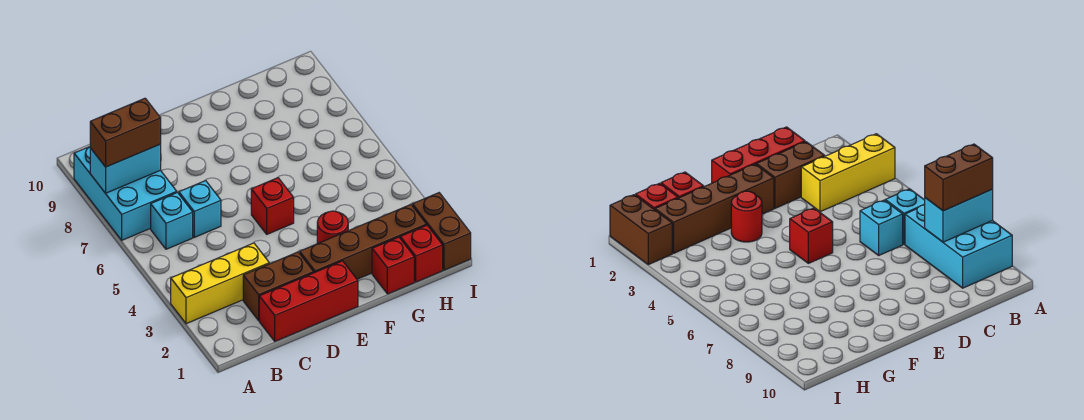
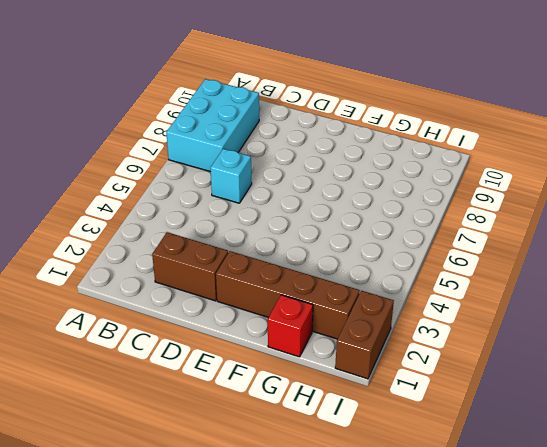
none -> yellow brick A3:C3 level 1
none -> cyan brick B6 level 1
none -> red brick C1:E1 level 1

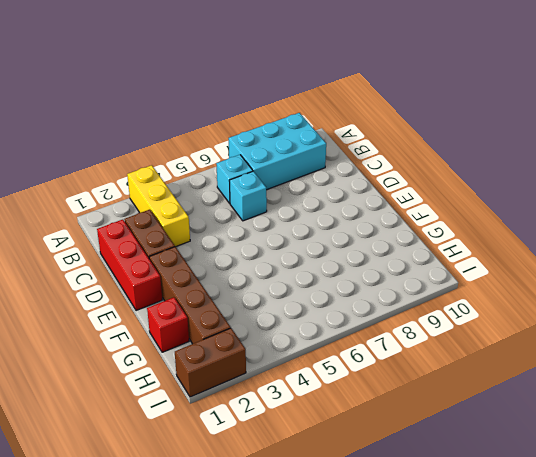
none -> red brick E5 level 1
none -> red round brick F3 level 1
none -> red brick H1 level 1

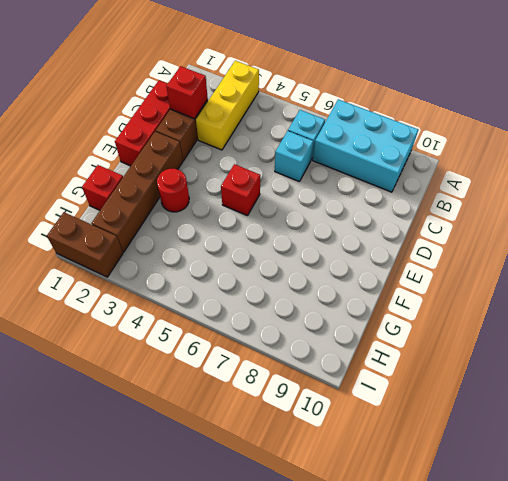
red brick C2 level 2 -> red brick H1 level 1
none -> cyan brick A8:B8 level 2
none -> brown brick A8:B8 level 3

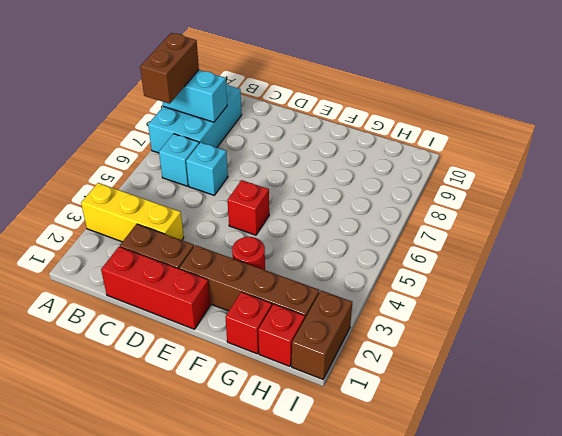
brown brick A7:A8 level 3 -> brown brick A8:B8 level 3

